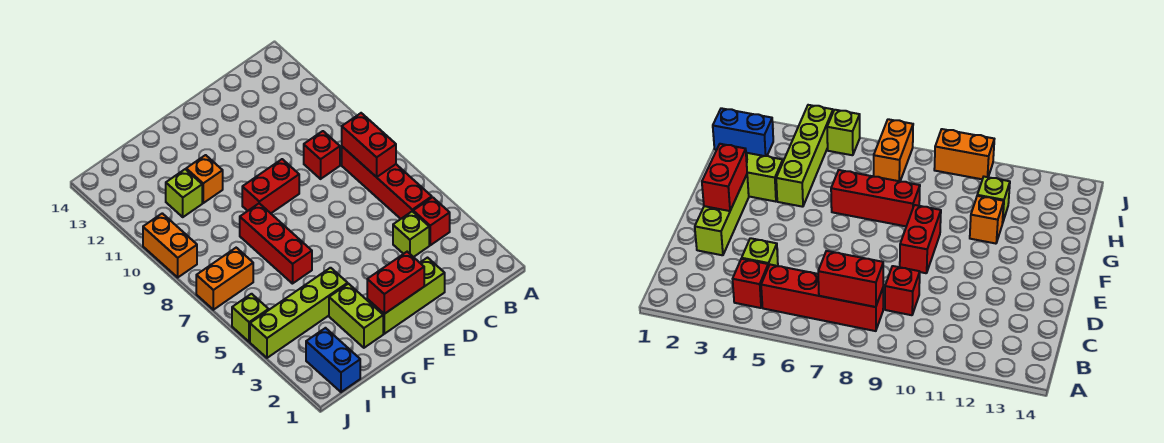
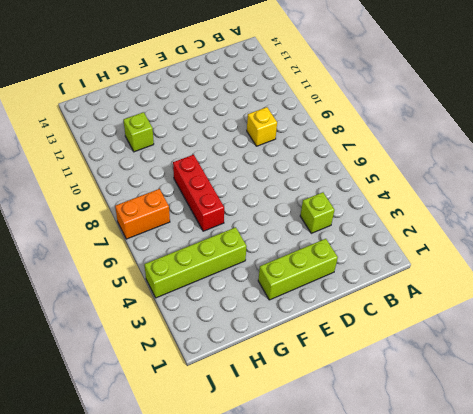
yellow brick C9 level 1 -> red brick C9 level 1
none -> red brick B4 level 1
none -> red brick B5:B8 level 1
none -> red brick E9:F9 level 1

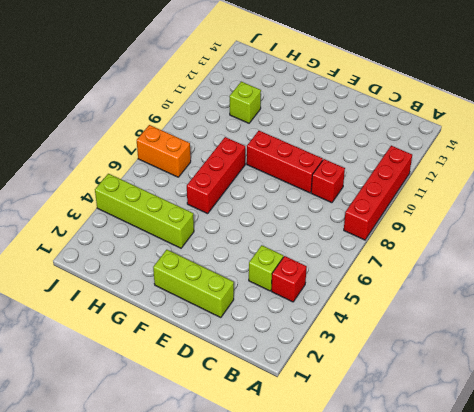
red brick A8:A11 level 1 -> red brick B5:B8 level 1
red brick D9:F9 level 1 -> red brick E9:F9 level 1
none -> lime brick G2:G3 level 1
none -> orange brick G11 level 1
none -> blue brick I1:I2 level 1

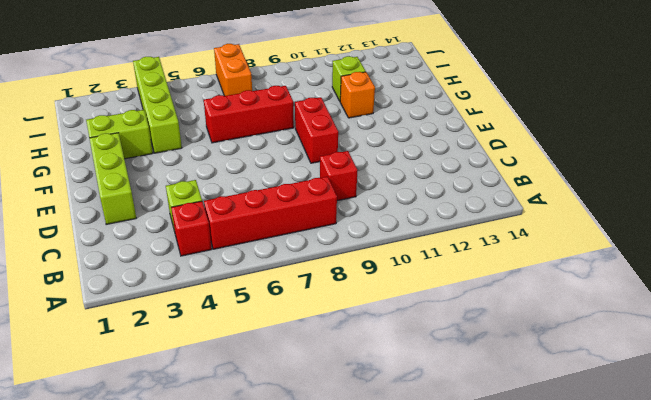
none -> blue brick I1:I2 level 1
none -> lime brick J5 level 1
none -> orange brick J9:J10 level 1

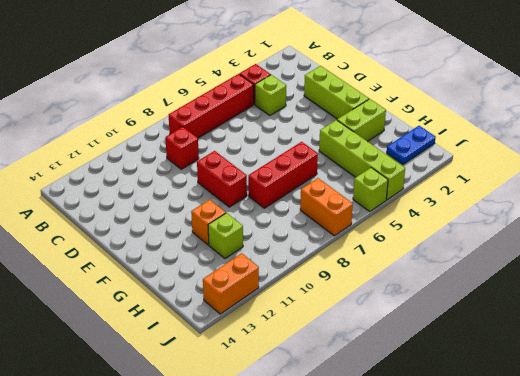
blue plate I1:I2 level 1 -> blue brick I1:I2 level 1
orange brick J12:J13 level 1 -> orange brick J9:J10 level 1
none -> red brick B7:B8 level 2
none -> red brick E2:F2 level 2

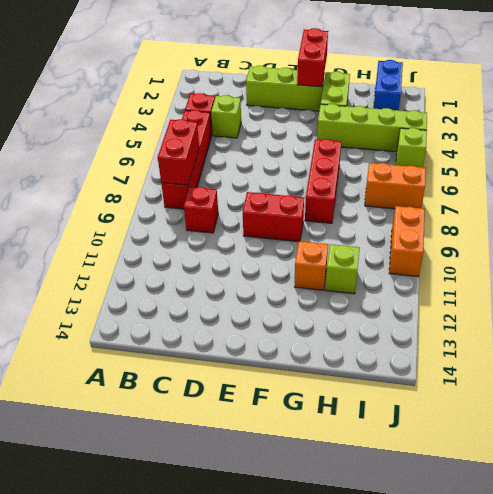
red brick F1:F2 level 2 -> red brick E2:F2 level 2

